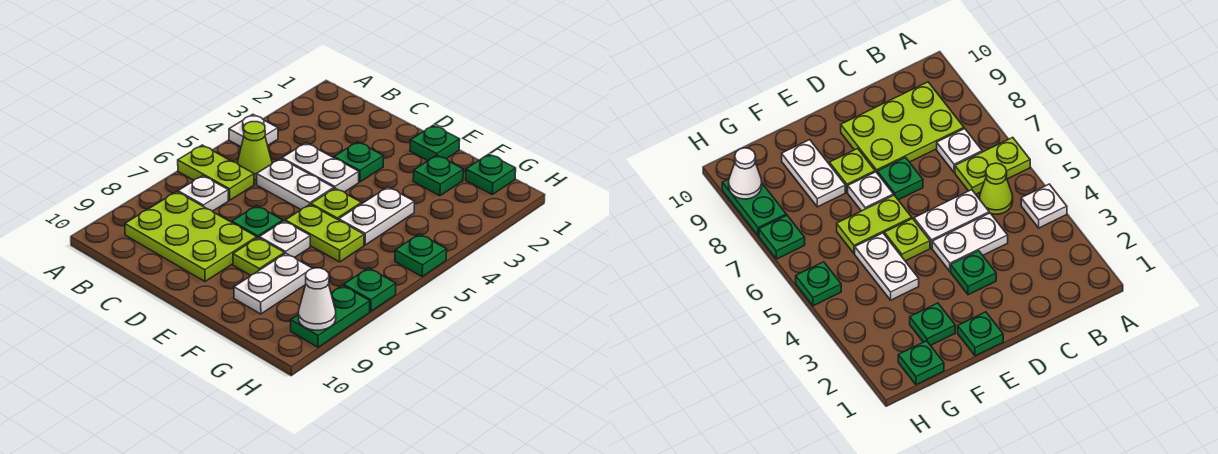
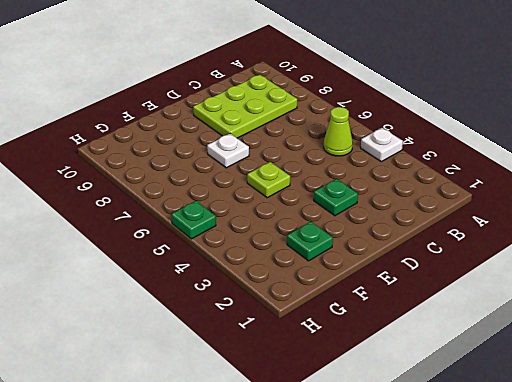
none -> lime plate A6:B6 level 1
none -> white plate B7 level 1
none -> white plate C4:D4 level 1

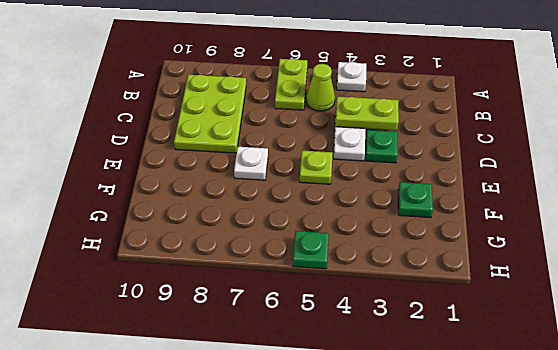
lime plate C3:C4 level 2 -> lime plate E6:F6 level 1
none -> white plate B7 level 1
none -> white plate C5:D5 level 1
none -> green plate D7 level 1

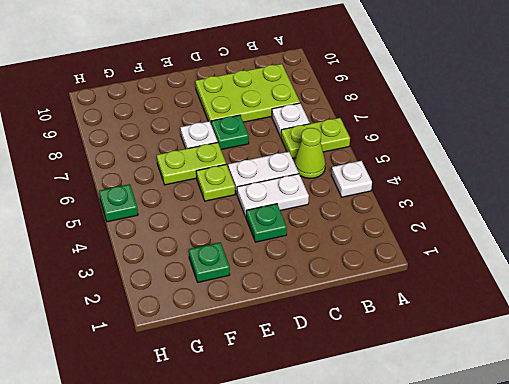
none -> green plate E1 level 1
none -> lime plate E8 level 1
none -> white plate F4:F5 level 1

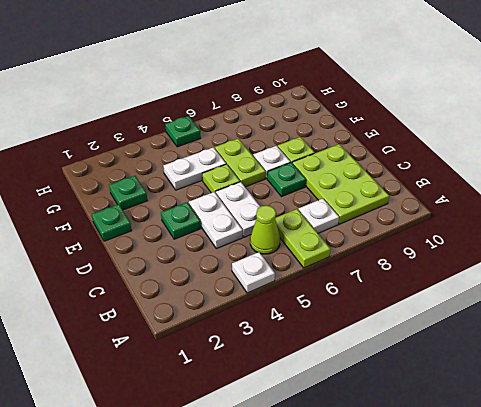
none -> white plate F8:F9 level 1
none -> green plate G1 level 1
none -> green plate H7 level 1

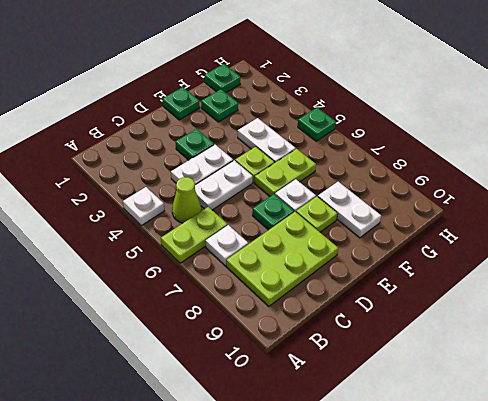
none -> green plate H7 level 1
none -> green plate H8:H9 level 1
none -> white cone H9 level 2

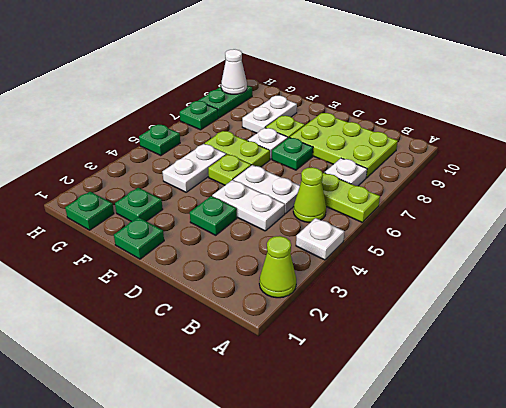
lime cone A2 level 1 -> none

